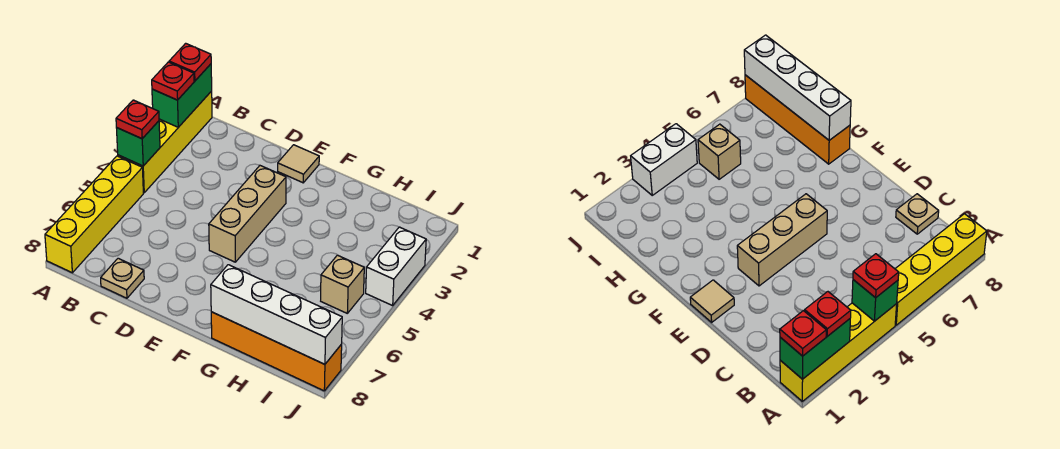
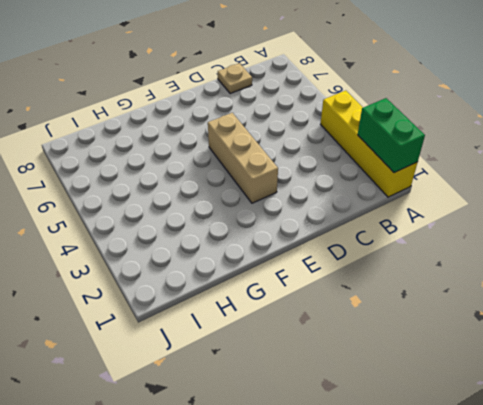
none -> yellow brick A5:A8 level 1
none -> tan tile E1 level 1
none -> orange brick G8:J8 level 1

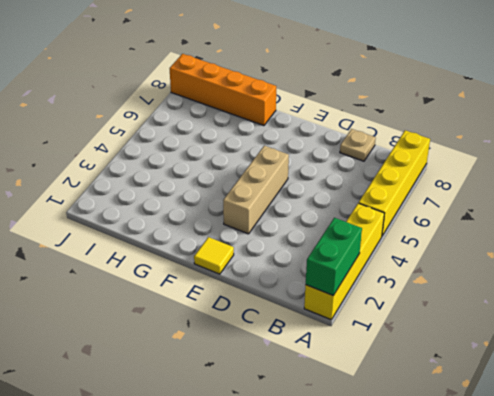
yellow tile E1 level 1 -> tan tile E1 level 1
none -> tan brick I5 level 1
none -> white brick J3:J4 level 1
none -> green brick A4 level 2

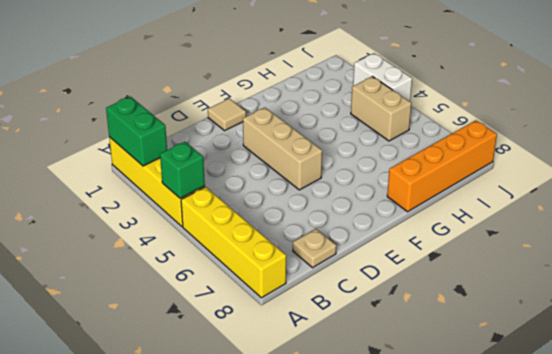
tan brick I4:I5 level 1 -> tan brick I5 level 1
none -> white brick G8:J8 level 2
none -> red plate A1 level 3
none -> red plate A2 level 3

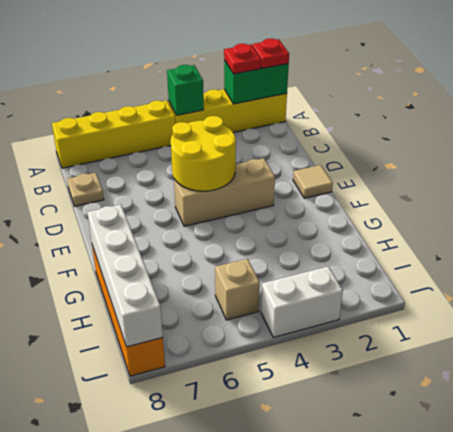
yellow round brick D4:E5 level 2 -> none
none -> red plate A4 level 3

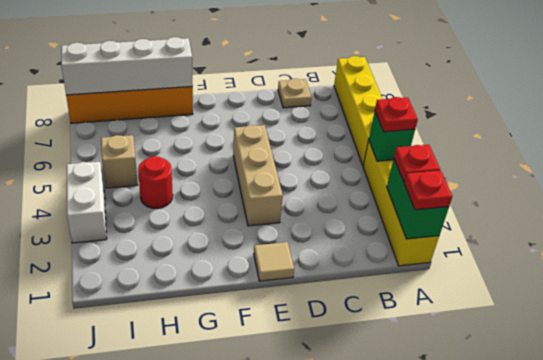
red round brick H4 level 1 -> none

